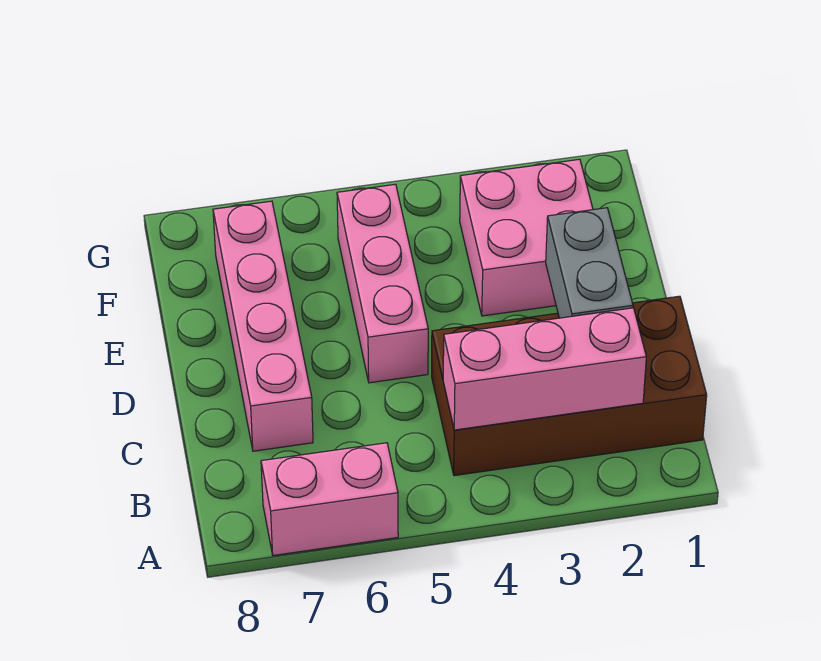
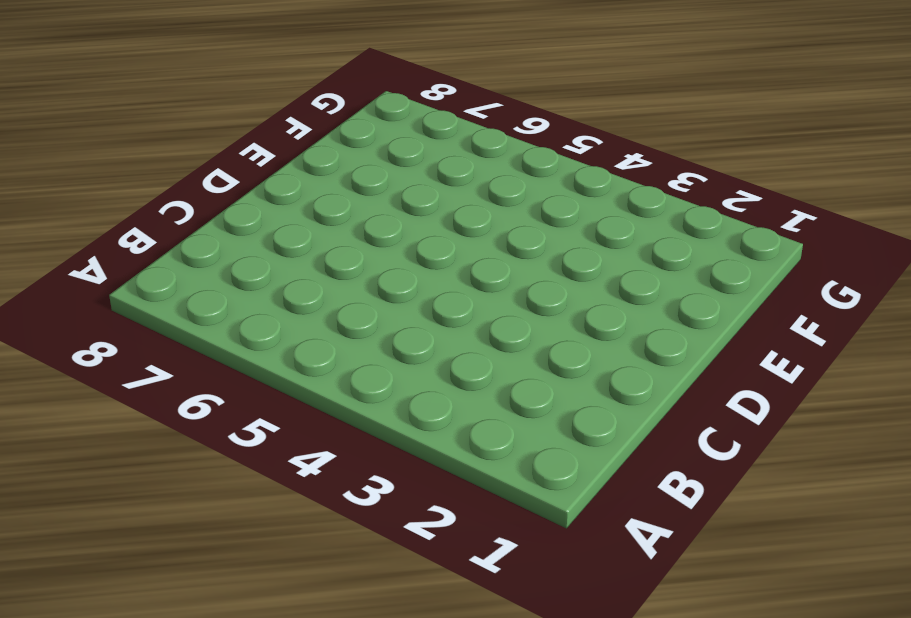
none -> pink brick A6:A7 level 1
none -> brown brick B1:C4 level 1

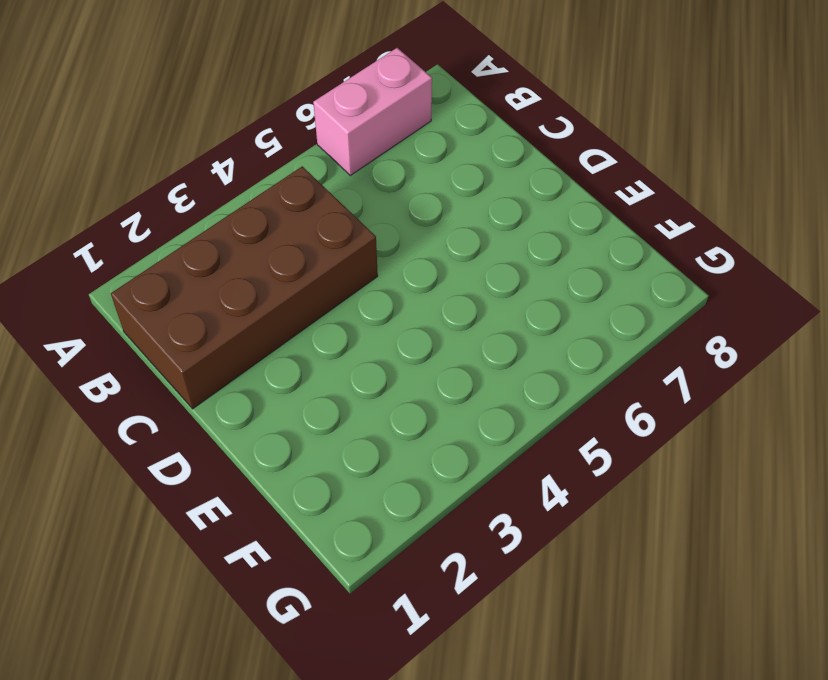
none -> pink brick C7:F7 level 1
none -> pink brick D5:F5 level 1

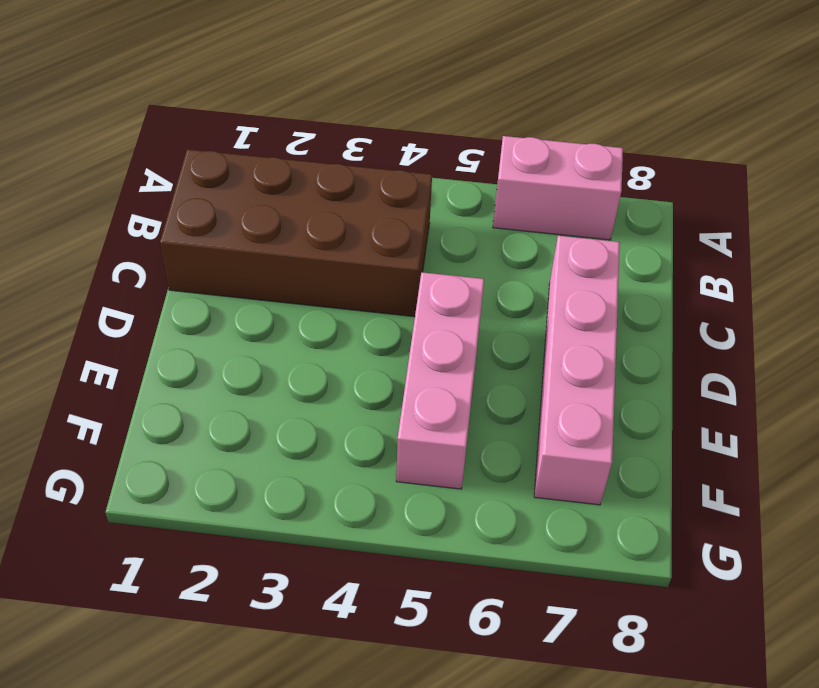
none -> pink brick E2:F3 level 1
none -> pink brick B2:B4 level 2

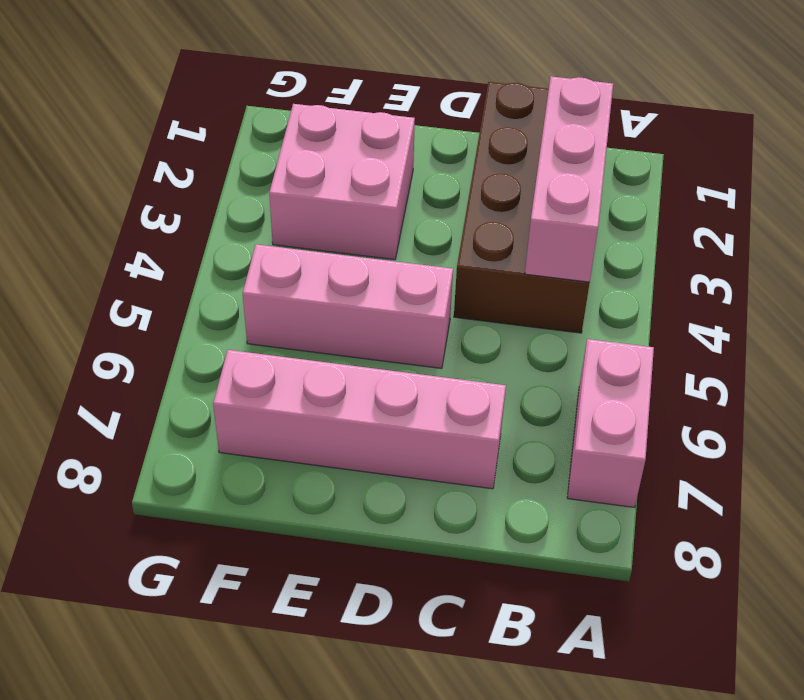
none -> grey brick C2:D2 level 2

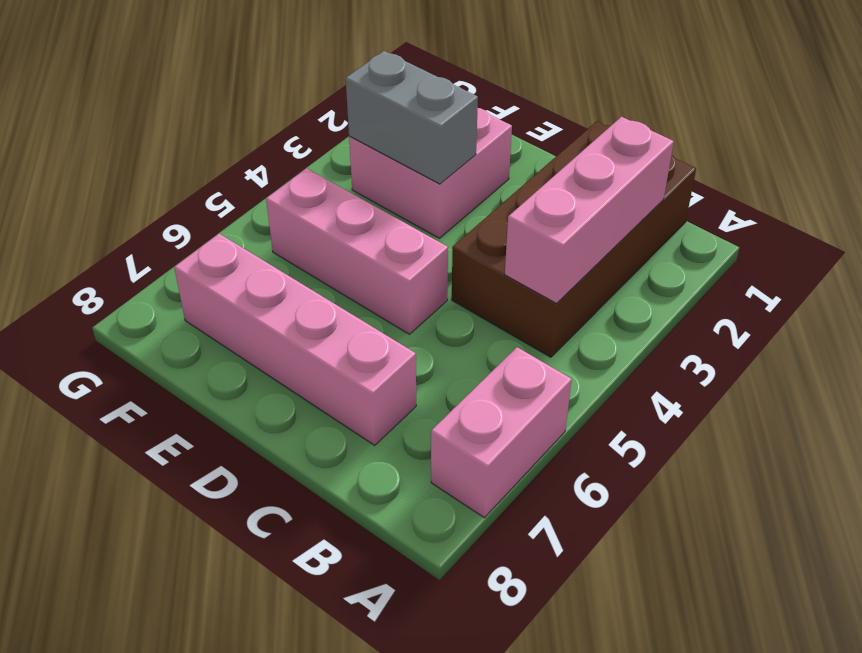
grey brick E3:F3 level 2 -> grey brick C2:D2 level 2

